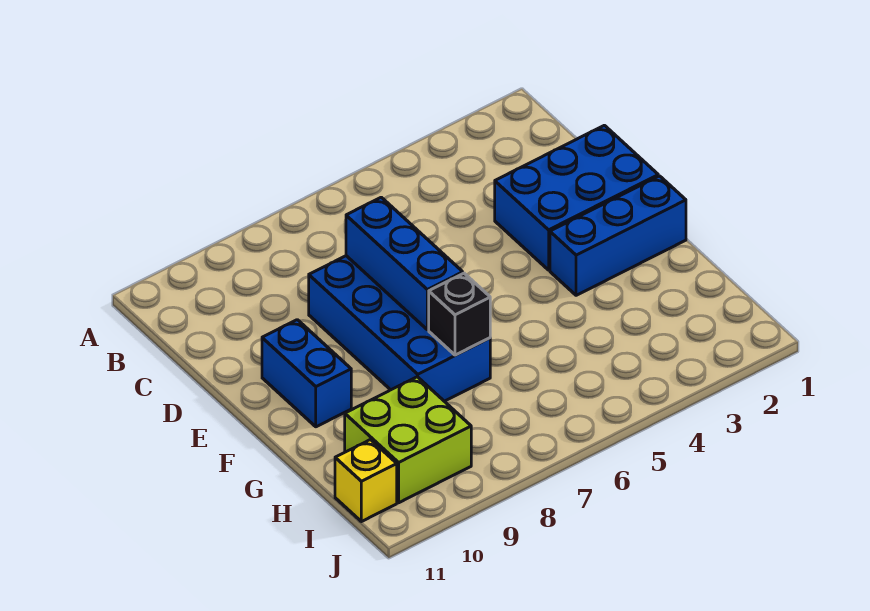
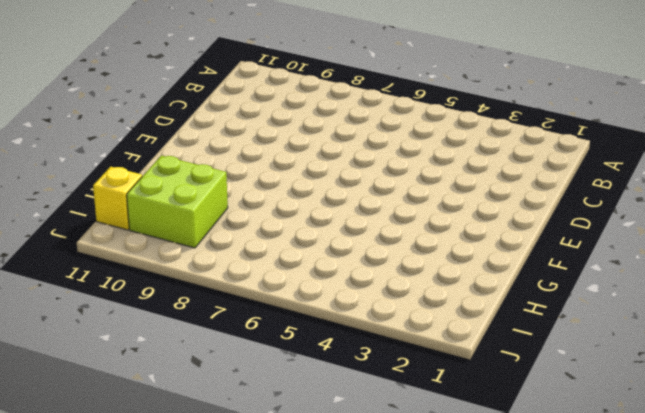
none -> blue brick D1:E3 level 1
none -> blue brick D7:G8 level 1

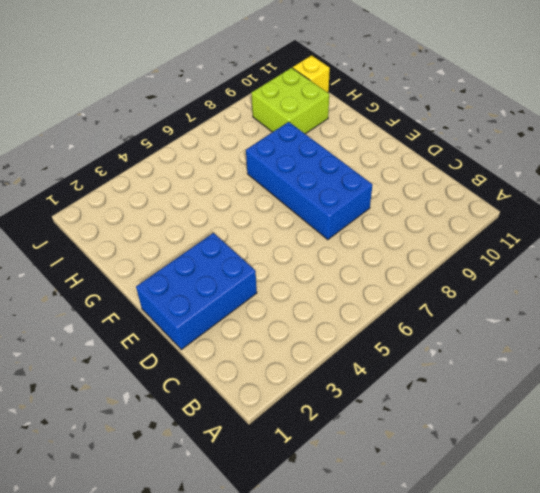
none -> blue brick E10:F10 level 1
none -> blue brick F1:F3 level 1

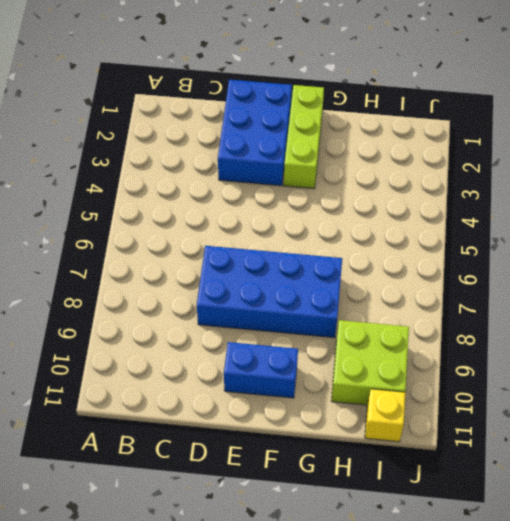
lime brick F1:F3 level 1 -> blue brick F1:F3 level 1
none -> blue brick D7:F7 level 2
none -> black brick G7 level 2

